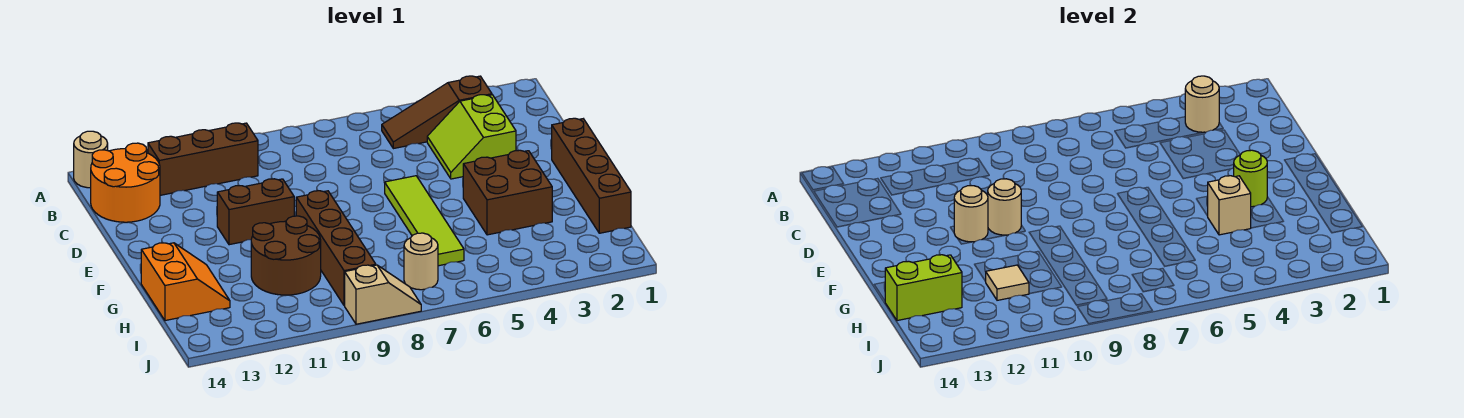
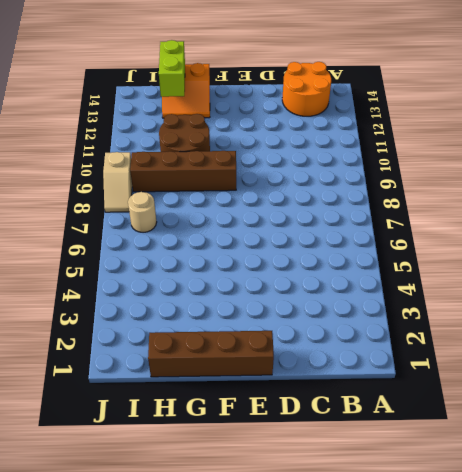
none -> tan round brick A14 level 1
none -> brown slope B3:B5 level 1 top 3
none -> brown brick B10:B12 level 1

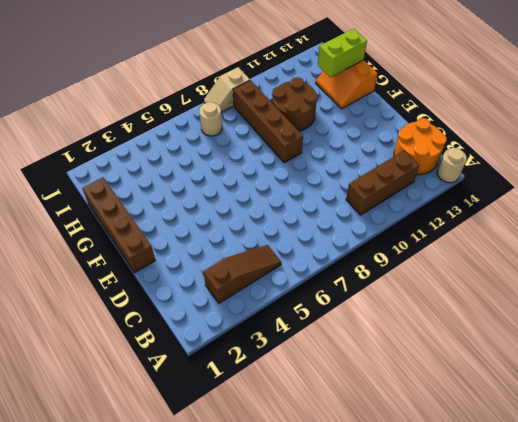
none -> lime slope C3:D4 level 1 top 3
none -> lime tile E6:H6 level 1
none -> brown brick E10:E11 level 1

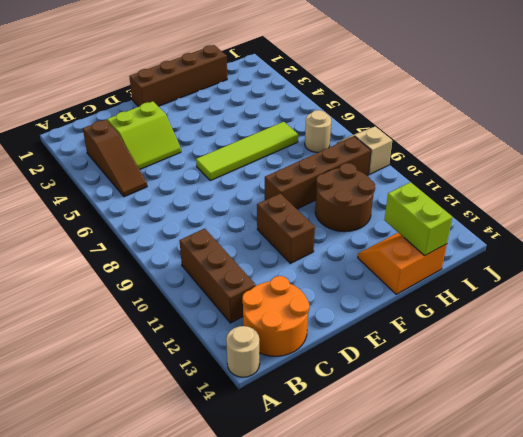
none -> brown brick F3:G4 level 1
none -> tan round brick B3 level 2
none -> tan round brick E10 level 2

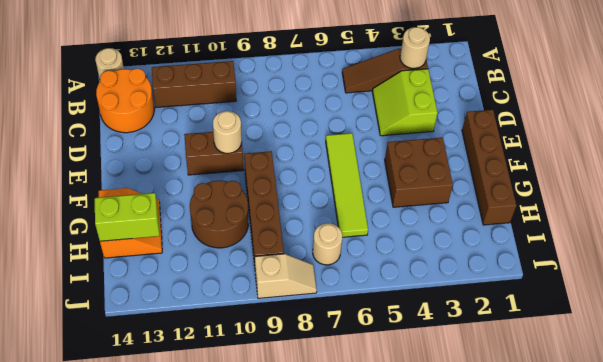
none -> tan round brick E11 level 2
none -> lime round brick F3 level 2
none -> tan brick G4 level 2

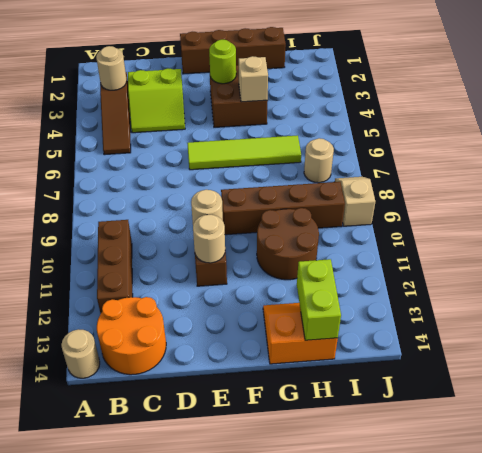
none -> tan tile H11 level 2

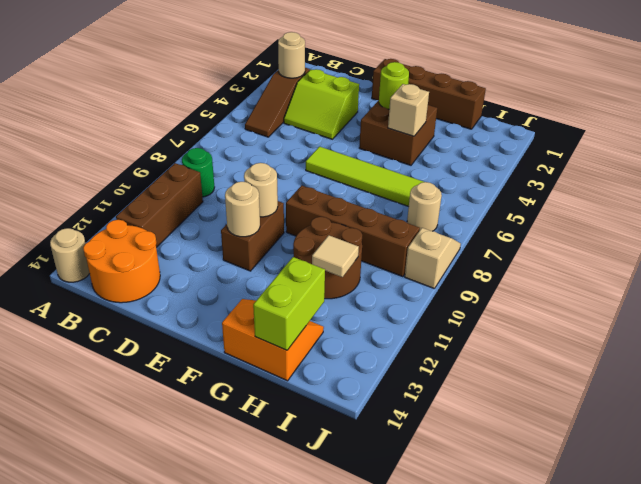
green round brick B9 level 1 -> none

